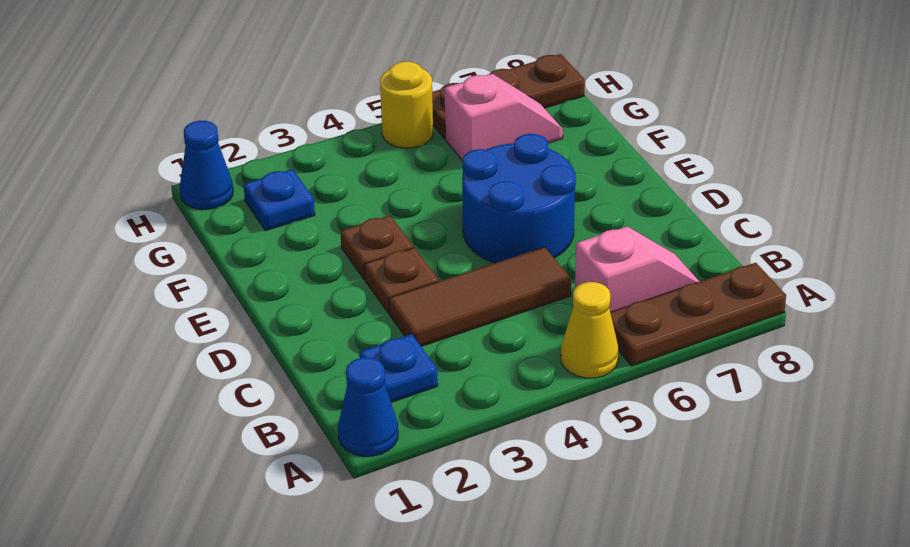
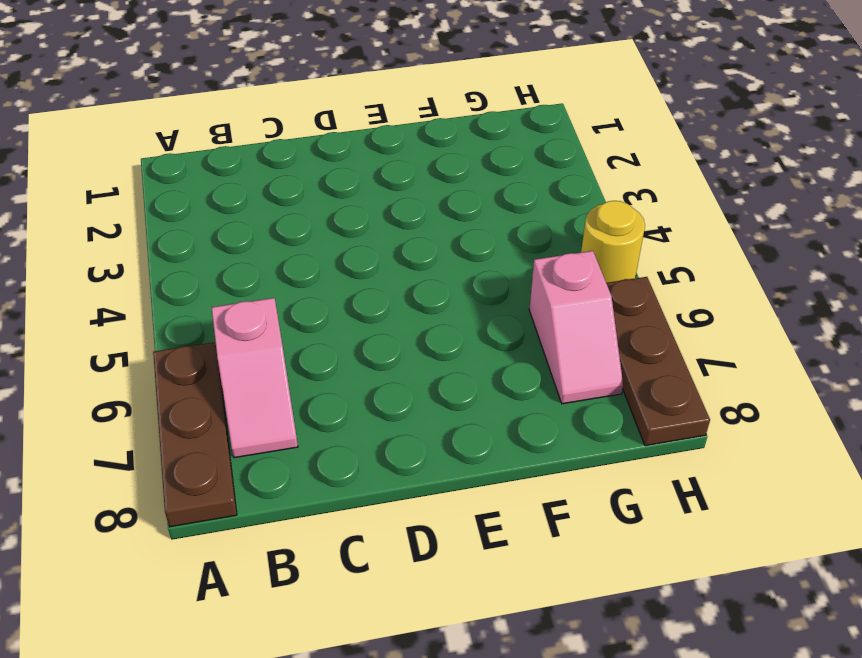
none -> blue cone A1 level 1
none -> yellow cone A5 level 1
none -> blue plate B2 level 1

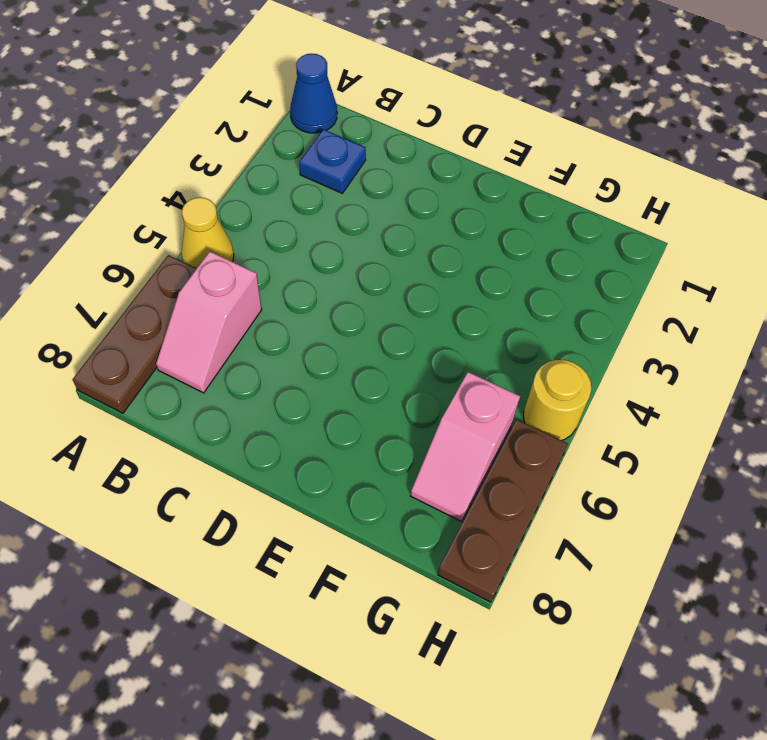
none -> brown tile C3:C5 level 1
none -> brown plate D3 level 1
none -> blue round brick D5:E6 level 1

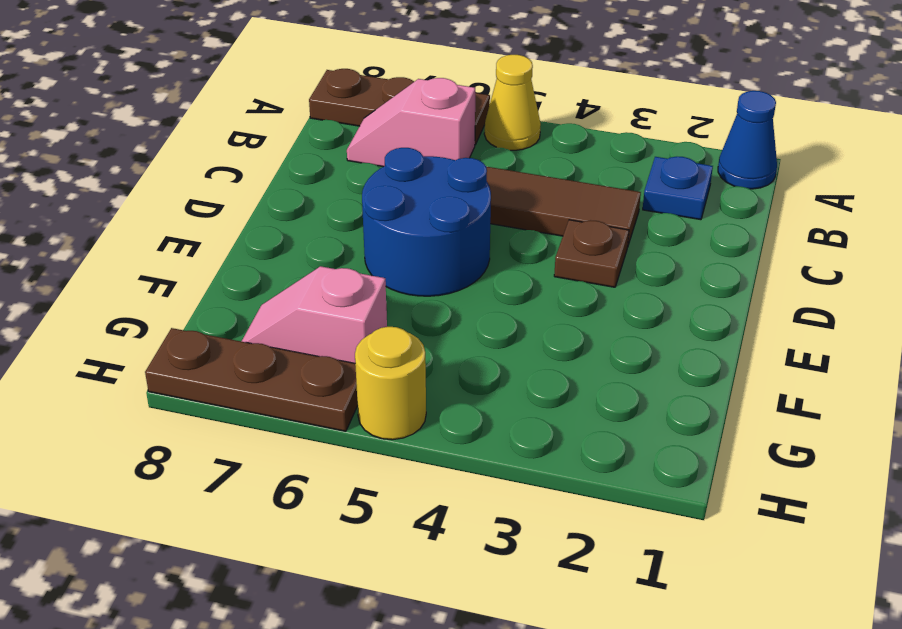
none -> brown plate E3 level 1
none -> blue plate G2 level 1
none -> blue cone H1 level 1

